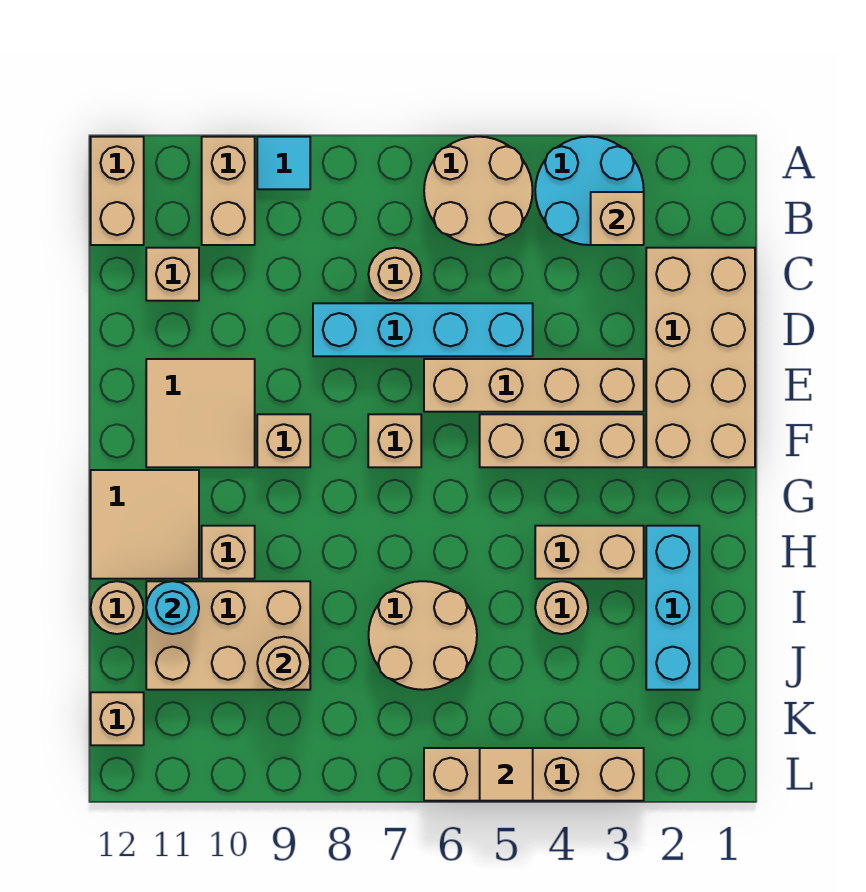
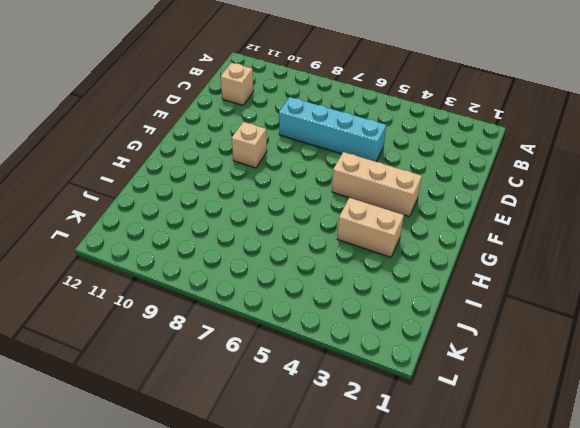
none -> cyan round brick A3:B4 level 1
none -> tan round brick A5:B6 level 1
none -> cyan tile A9 level 1

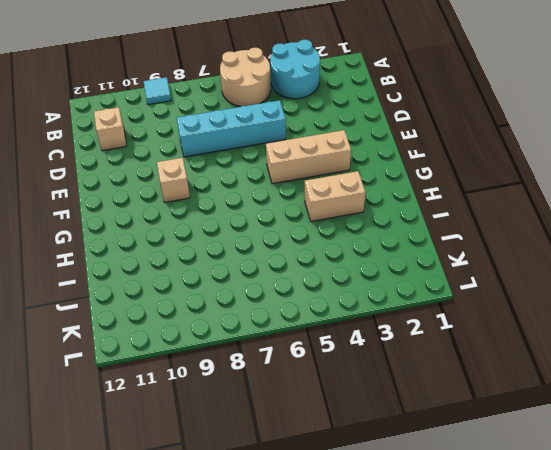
none -> tan brick A10:B10 level 1
none -> tan brick A12:B12 level 1
none -> tan brick C1:F2 level 1

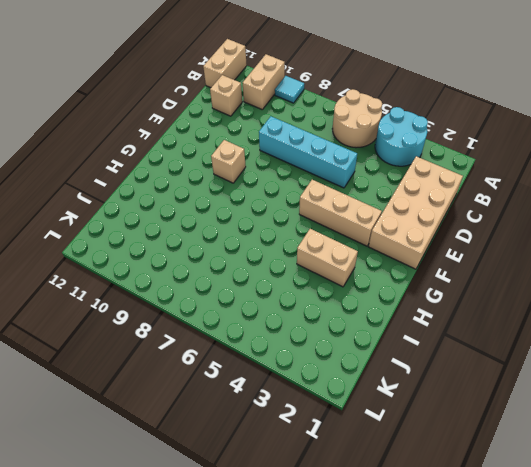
none -> tan round brick C7 level 1
none -> tan brick E3:E6 level 1
none -> tan tile E10:F11 level 1

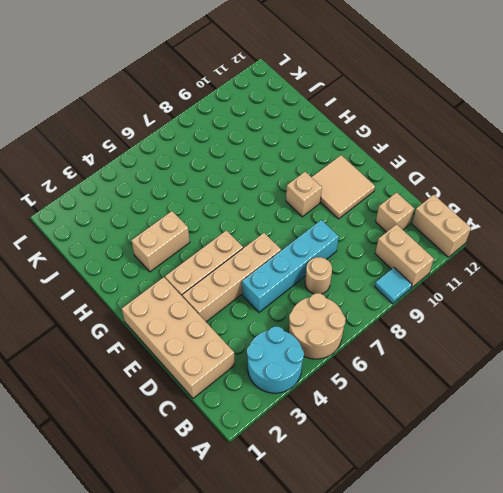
none -> tan brick F7 level 1
none -> tan tile G11:H12 level 1
none -> cyan brick H2:J2 level 1

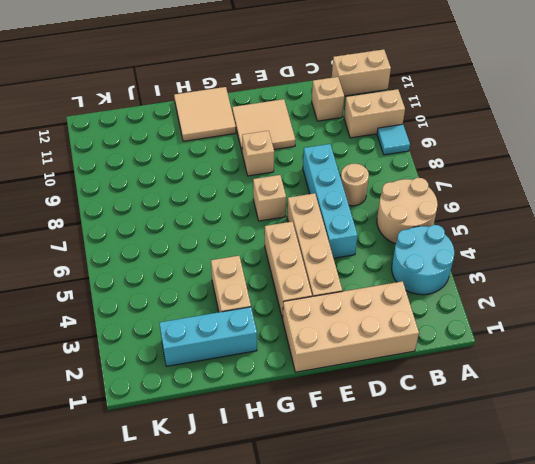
none -> tan brick H10 level 1
none -> tan round brick I4 level 1
none -> tan round brick I6:J7 level 1

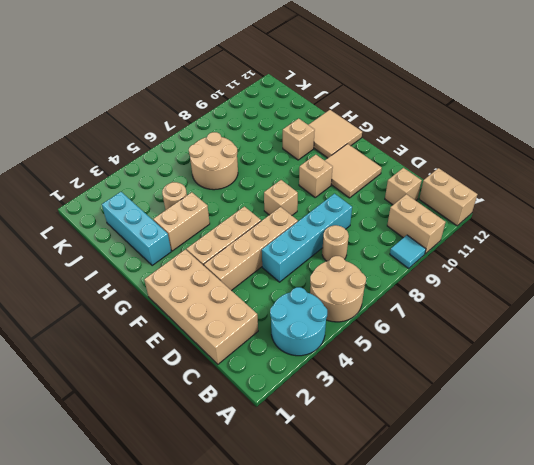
none -> tan brick I9:J11 level 1
none -> tan round brick I12 level 1
none -> tan brick K12 level 1

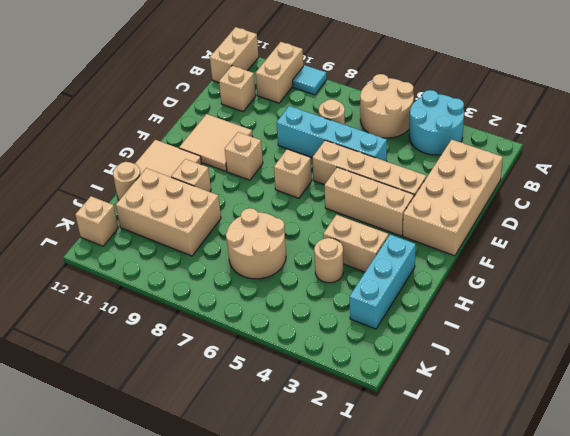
none -> tan brick L3:L6 level 1
none -> tan brick B3 level 2
none -> cyan round brick I11 level 2

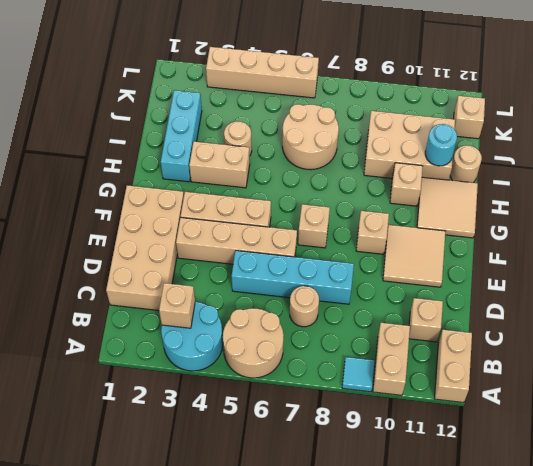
none -> tan round brick J9 level 2
none -> tan tile L5 level 2

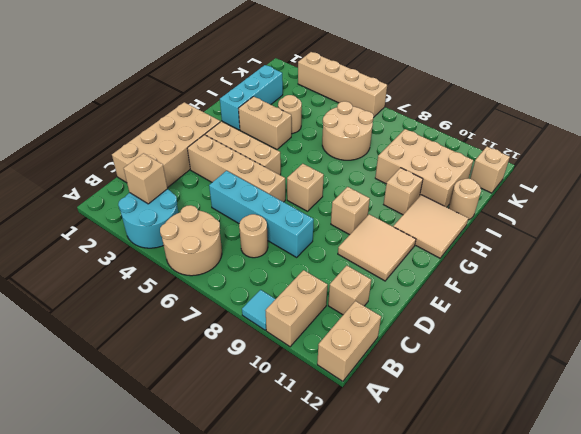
none -> cyan round brick I11 level 2
none -> tan round brick J9 level 2
none -> tan tile L5 level 2

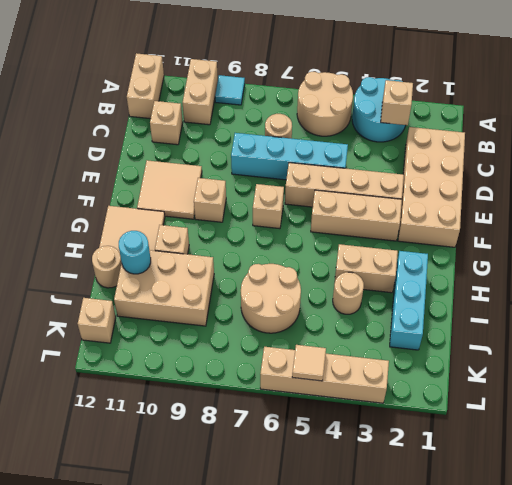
none -> tan round brick J9 level 2

